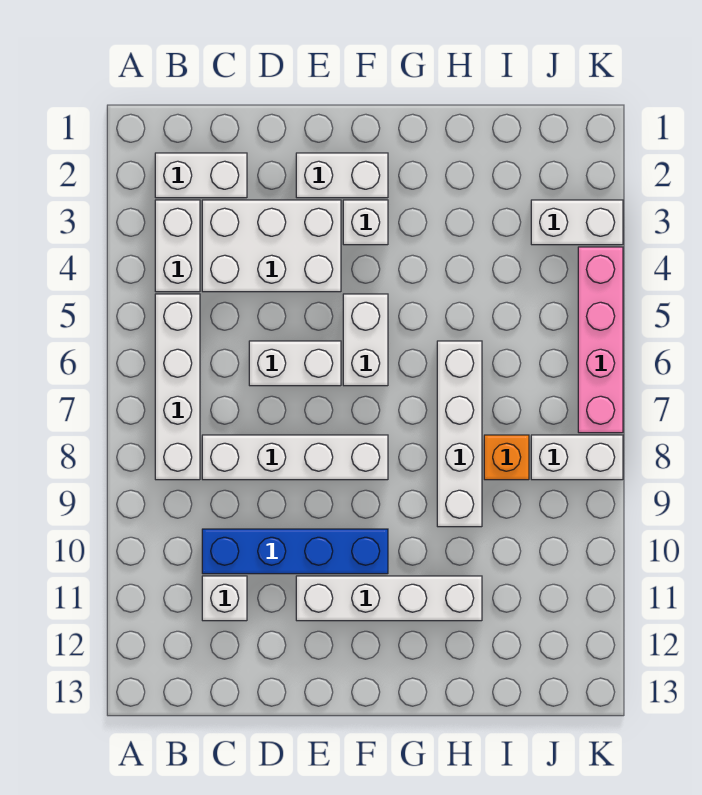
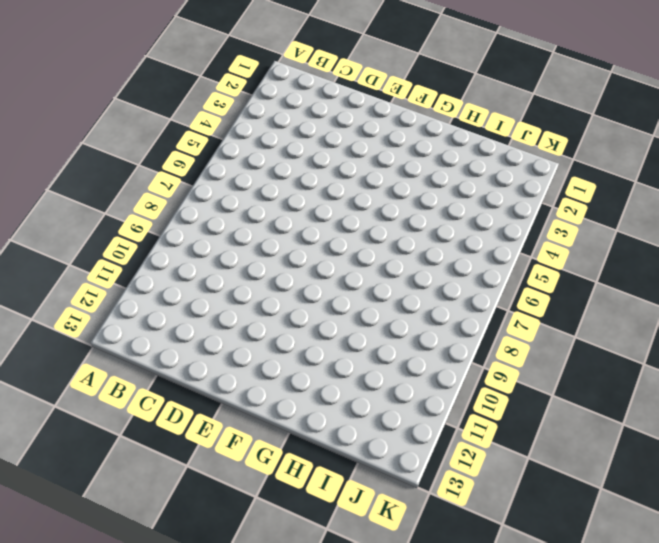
none -> white brick B2:C2 level 1
none -> white brick B3:B4 level 1
none -> white brick B5:B8 level 1

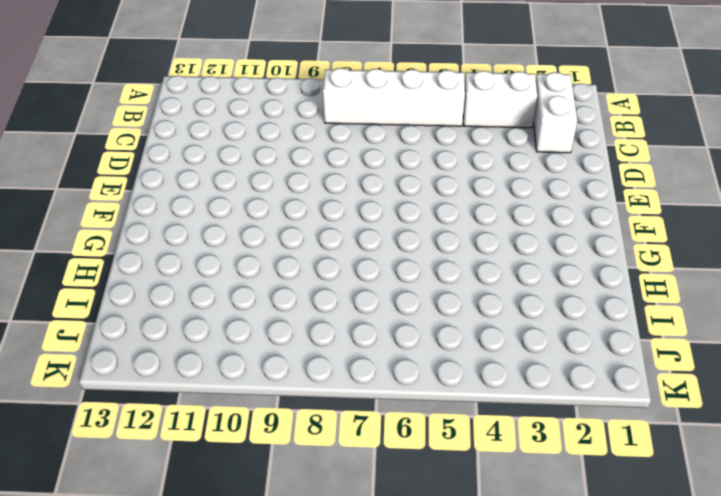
none -> white brick C3:E4 level 1
none -> white brick C8:F8 level 1
none -> blue brick C10:F10 level 1

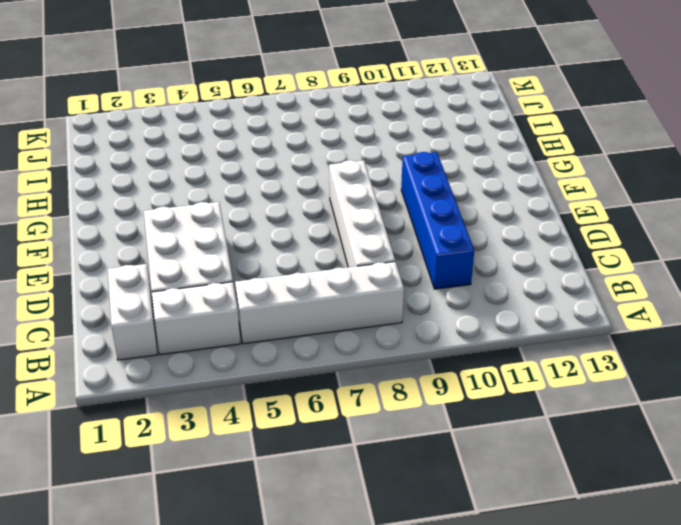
none -> white brick C11 level 1
none -> white brick D6:E6 level 1
none -> white brick E2:F2 level 1

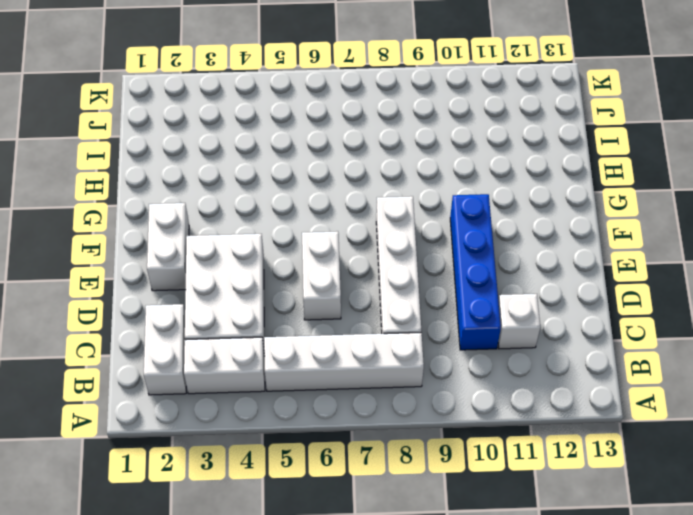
none -> white brick E11:H11 level 1
none -> white brick F3 level 1
none -> white brick F5:F6 level 1

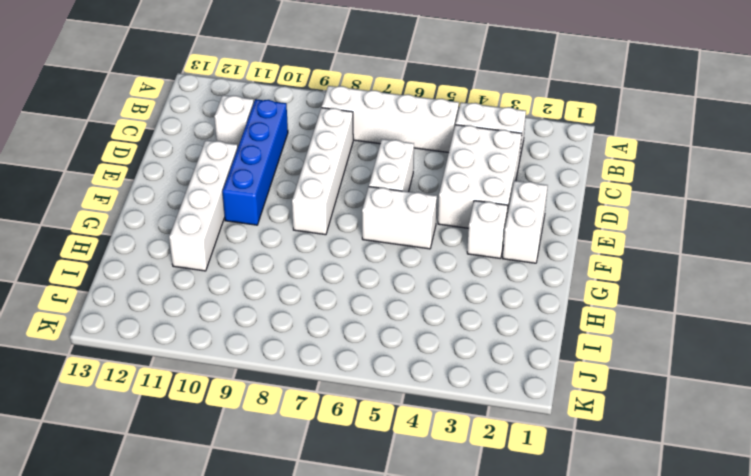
none -> white brick B2:C2 level 1
none -> white brick H6:H9 level 1
none -> orange brick I8 level 1

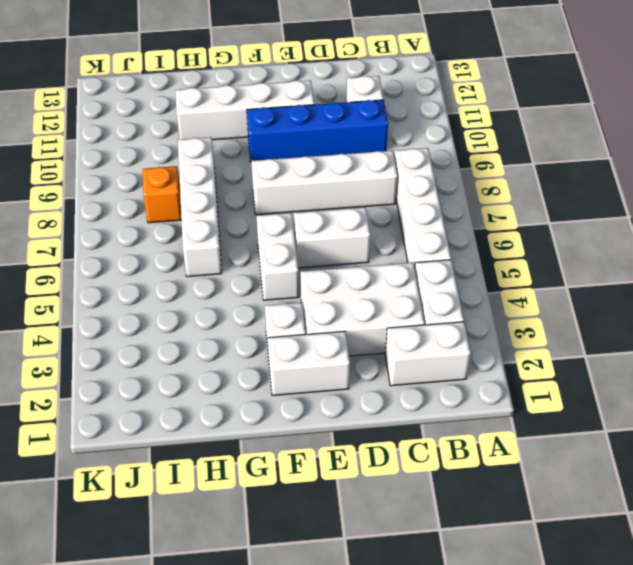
none -> white brick J3:K3 level 1
none -> white brick J8:K8 level 1
none -> pink brick K4:K7 level 1

